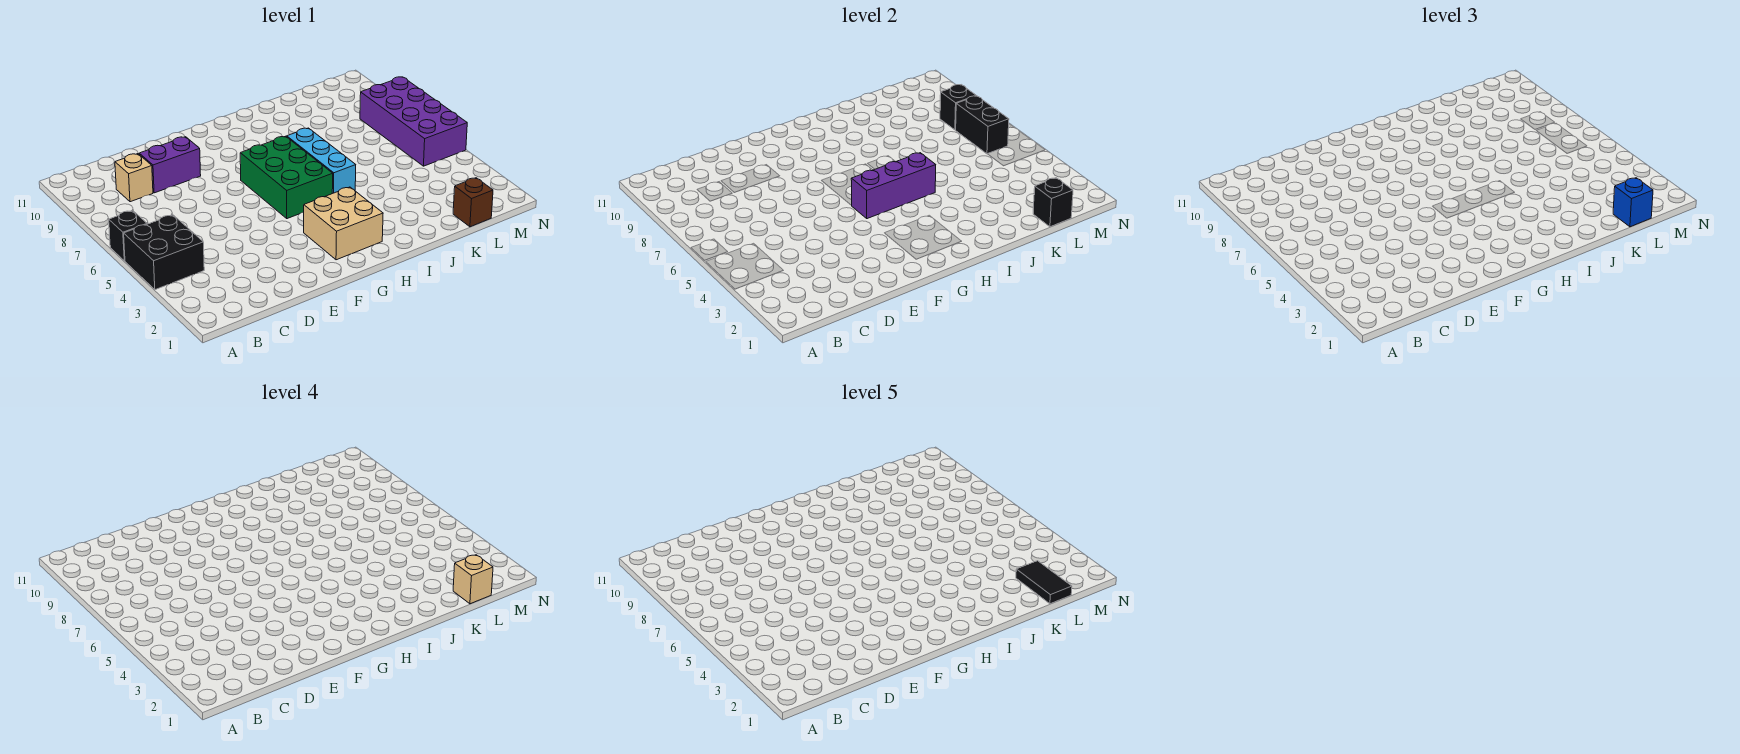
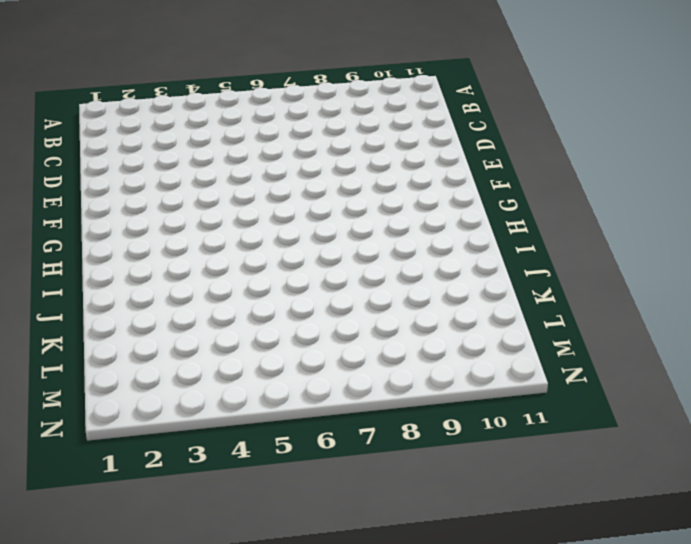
none -> black brick A4:B5 level 1
none -> black brick A6 level 1
none -> tan brick C9 level 1

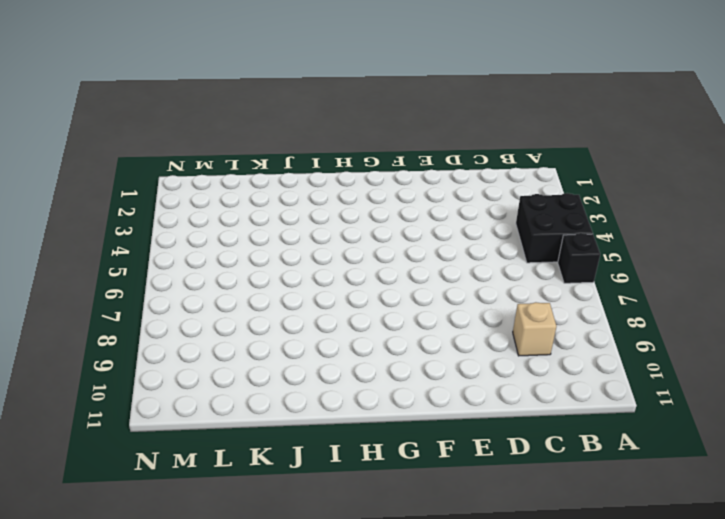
none -> purple brick D9:E9 level 1
none -> tan brick G2:H3 level 1
none -> green brick G5:H7 level 1

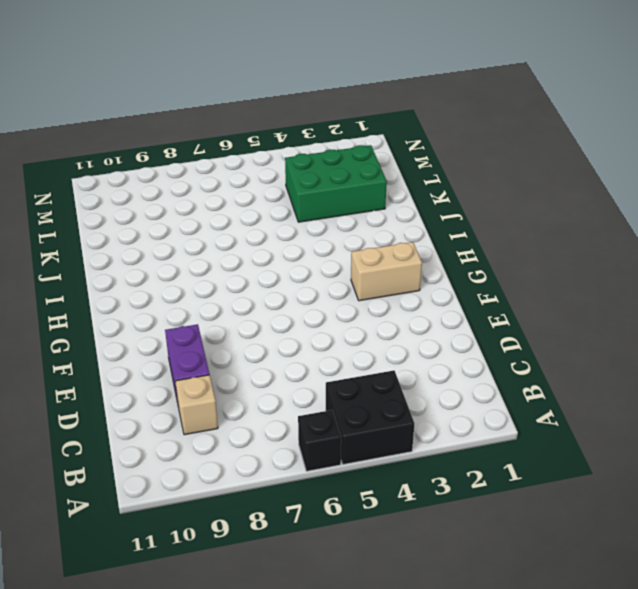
tan brick G2:G3 level 1 -> tan brick G2:H3 level 1
green brick K2:L4 level 1 -> green brick G5:H7 level 1
none -> cyan brick I5:I7 level 1
none -> brown brick L1 level 1
none -> purple brick M5:N8 level 1

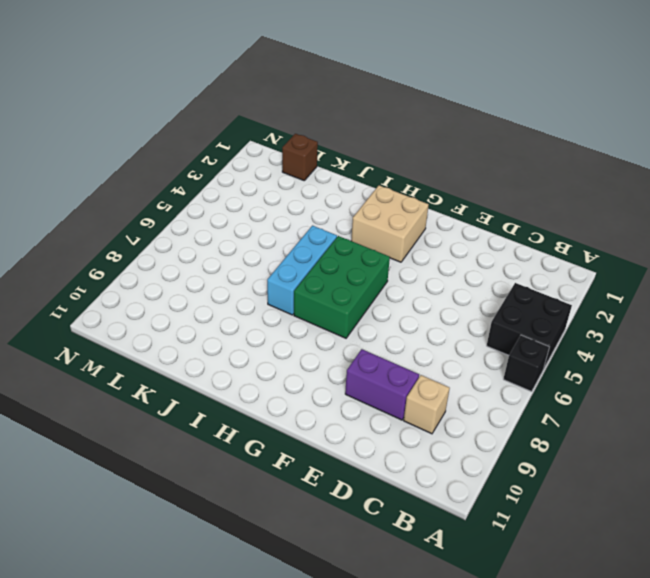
none -> purple brick M5:N8 level 1
none -> purple brick G5:I5 level 2
none -> black brick L1 level 2

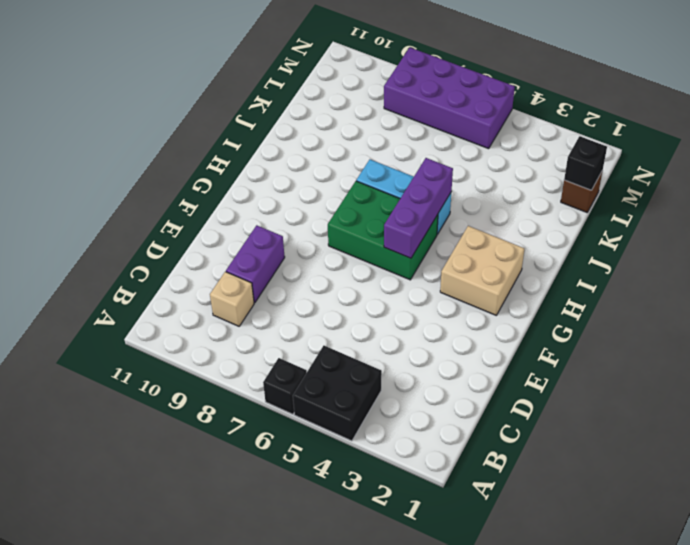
none -> black brick M6:M7 level 2
none -> black brick M8 level 2
none -> blue brick L1 level 3

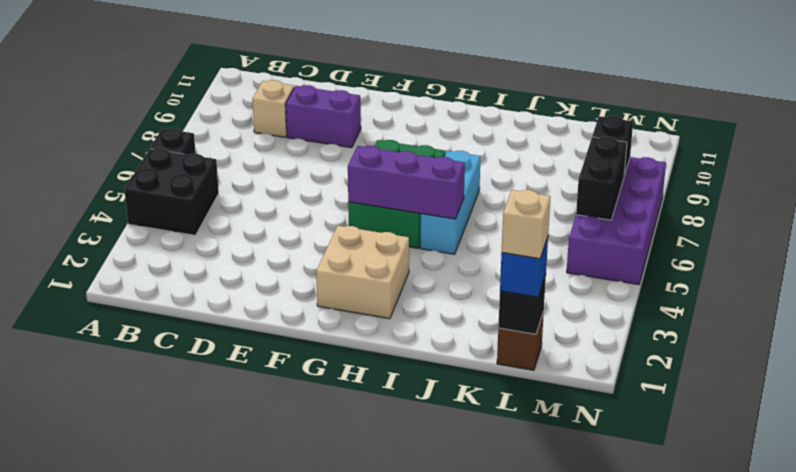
none -> black tile L1:L2 level 5

